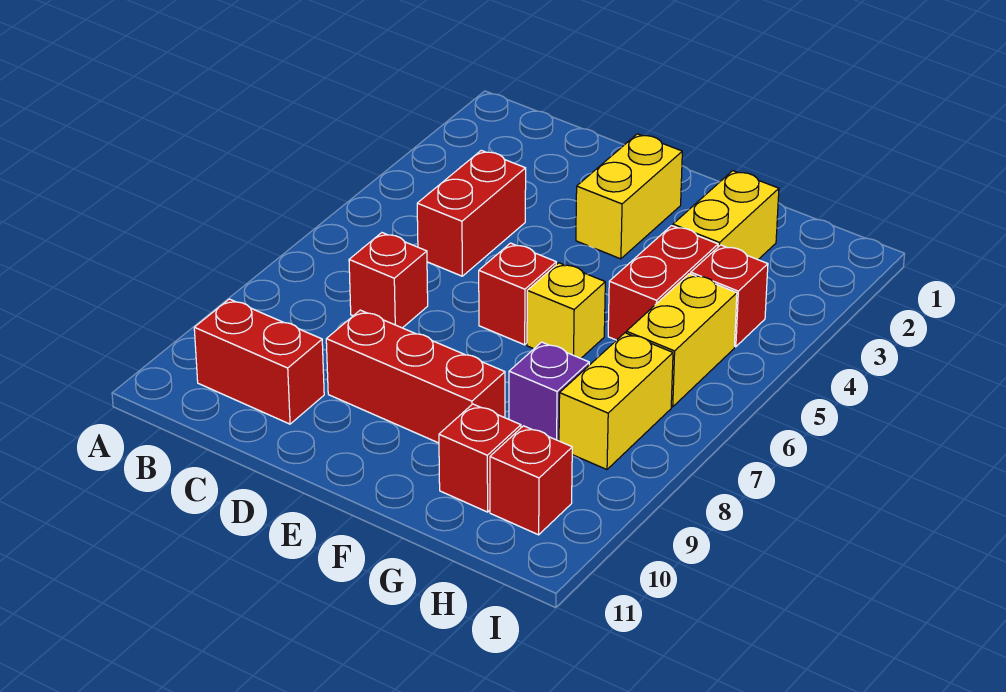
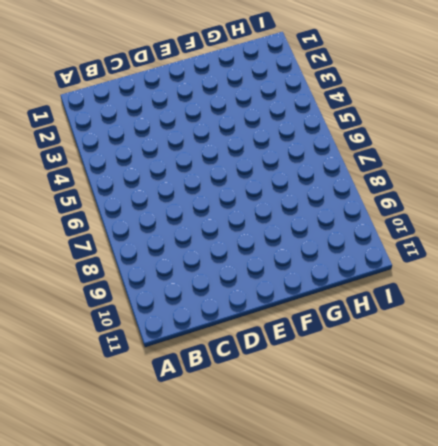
none -> red brick B10:C10 level 1
none -> red brick C4:C5 level 1
none -> red brick C7 level 1

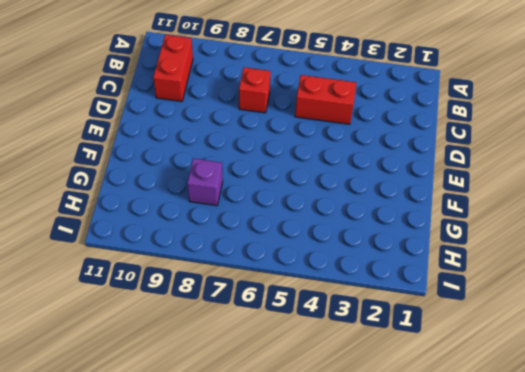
none -> red brick D9:F9 level 1
none -> yellow brick E2:E3 level 1
none -> red brick E6 level 1

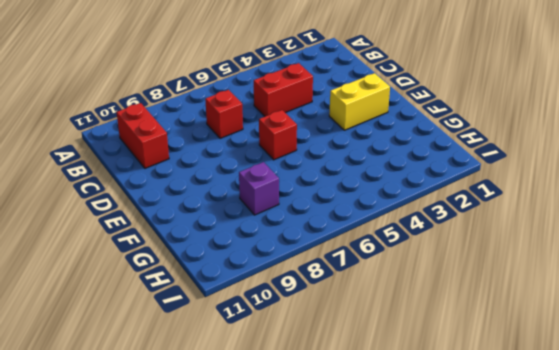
none -> red brick D9:F9 level 1
none -> yellow brick F6 level 1
none -> yellow brick G2:G3 level 1

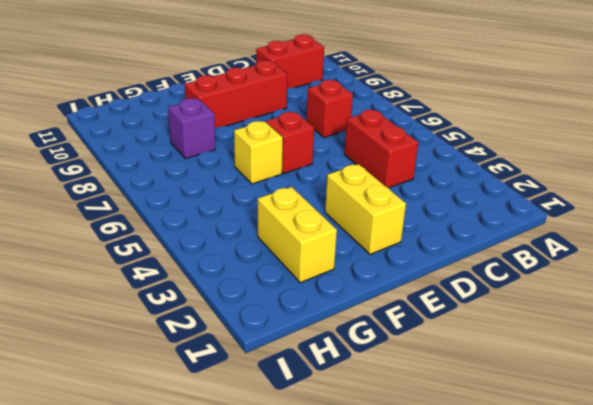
none -> red brick G4:G5 level 1
none -> red brick G10 level 1
none -> red brick H4 level 1

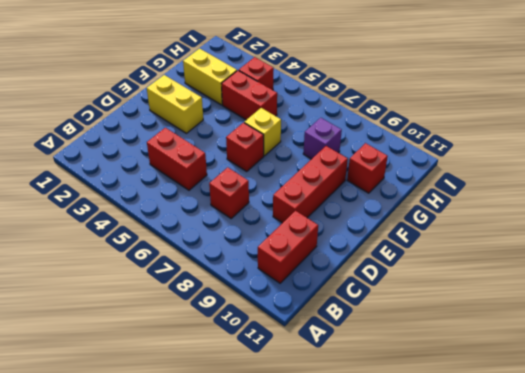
none -> yellow brick H5:H6 level 1
none -> yellow brick H7:H8 level 1
none -> red brick H10 level 1

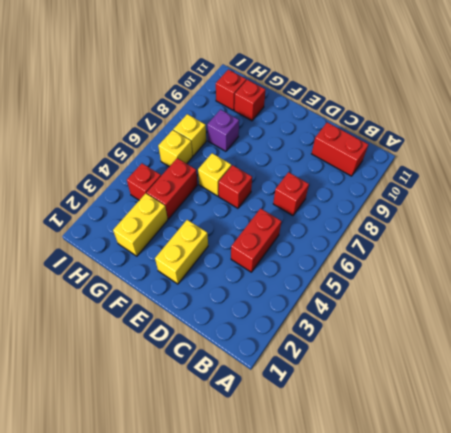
yellow brick H6 level 1 -> yellow brick H5:H6 level 1
yellow brick H7 level 1 -> yellow brick H7:H8 level 1
none -> red brick D9:F9 level 1

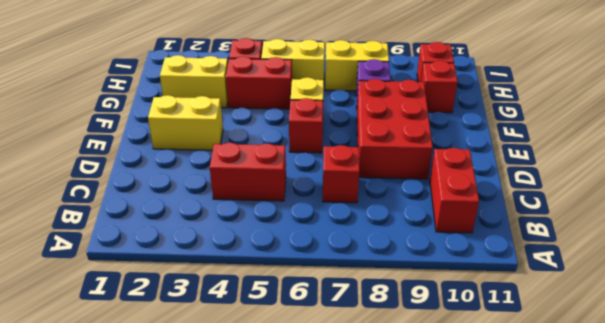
red brick D8:F9 level 1 -> red brick D9:F9 level 1

